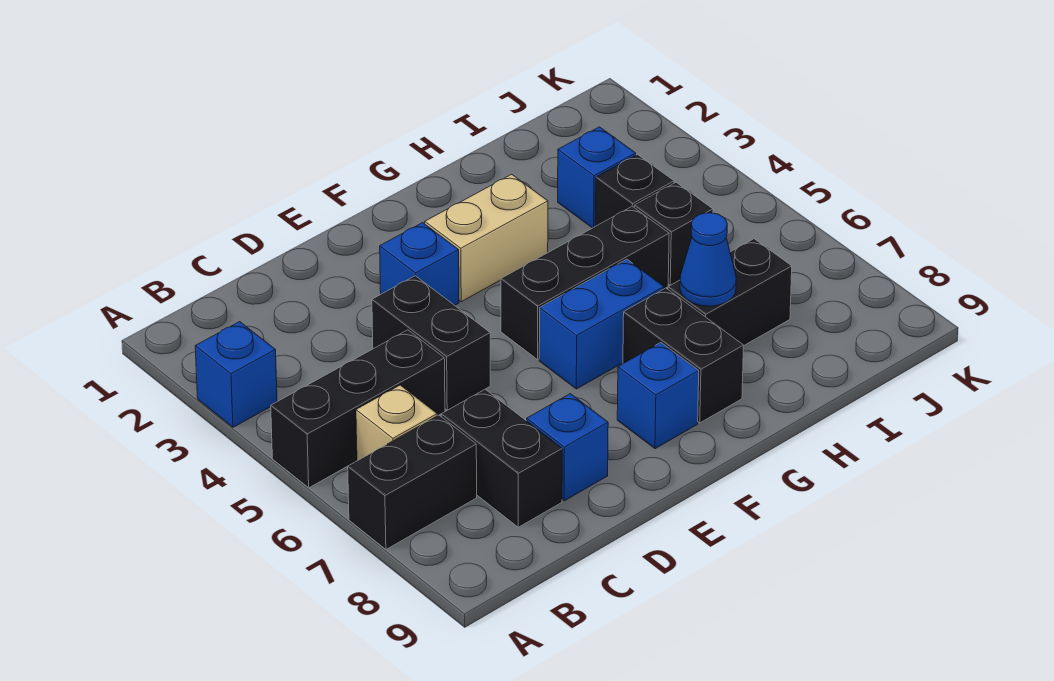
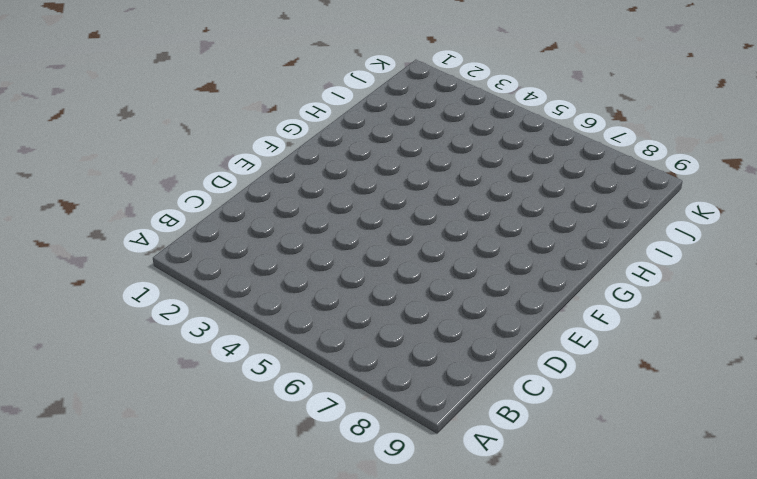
none -> blue brick A3 level 1
none -> black brick A5:C5 level 1
none -> black brick A7:B7 level 1

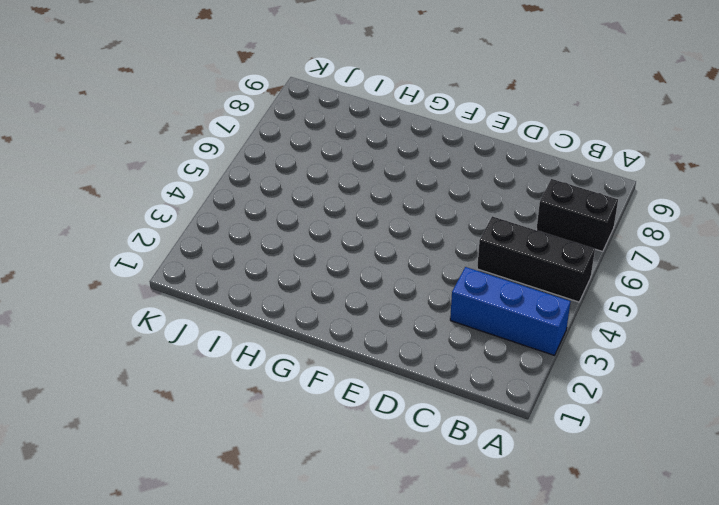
blue brick A3:C3 level 1 -> blue brick A3 level 1
none -> tan brick B6 level 1
none -> black brick C7:C8 level 1
none -> black brick D4:D5 level 1

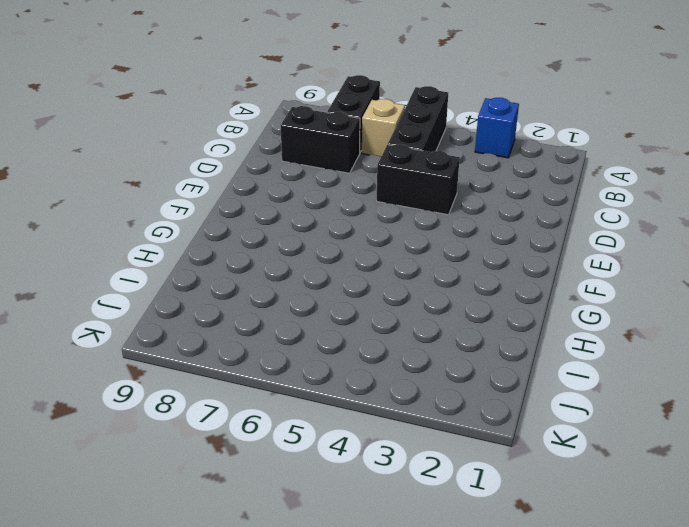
none -> blue brick D8 level 1
none -> blue brick E3 level 1
none -> tan brick F3:G3 level 1

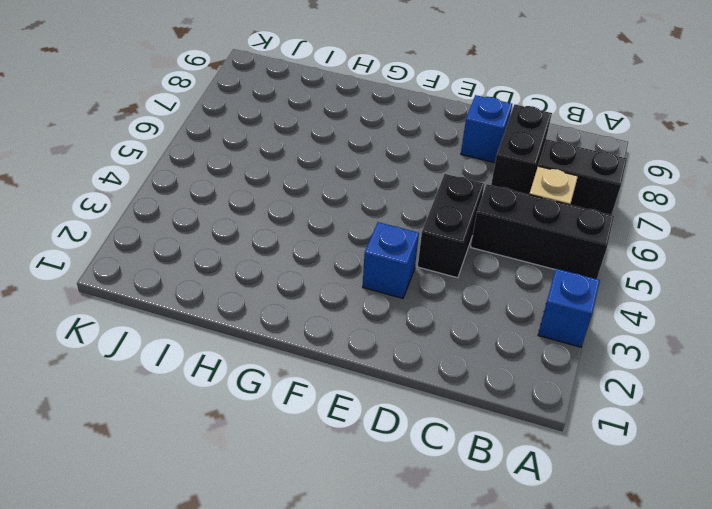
none -> tan brick F3:G3 level 1
none -> black brick F5:H5 level 1
none -> blue brick F6:G6 level 1

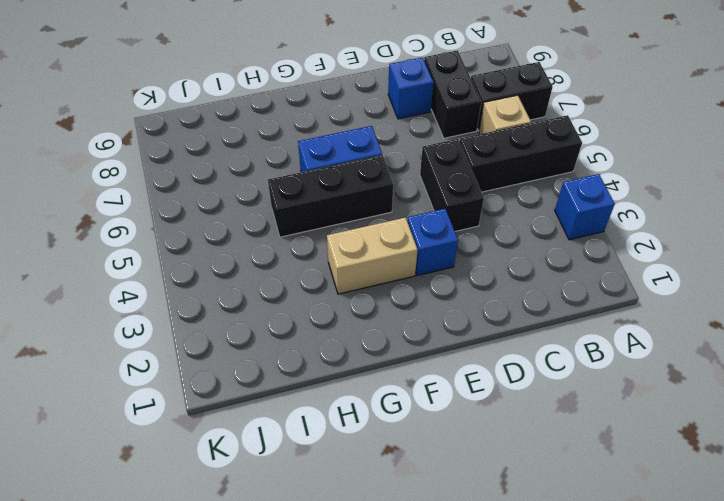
none -> blue brick F8 level 1
none -> black brick G7:G8 level 1
none -> black brick H7:I7 level 1

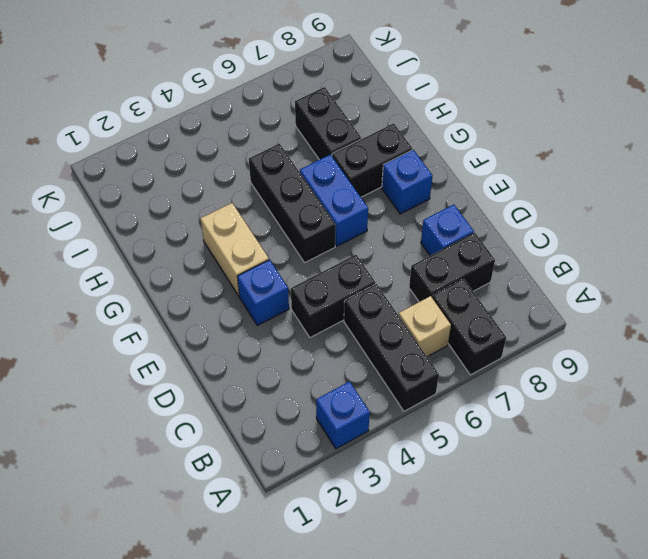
none -> blue brick I3 level 1
none -> black brick I4 level 1
none -> black brick I5 level 1

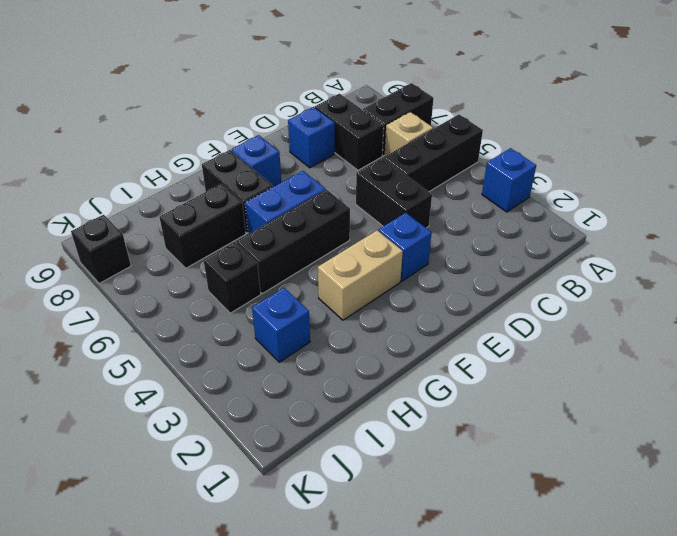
black brick K8 level 1 -> black brick I4 level 1
none -> blue cone H7 level 2

